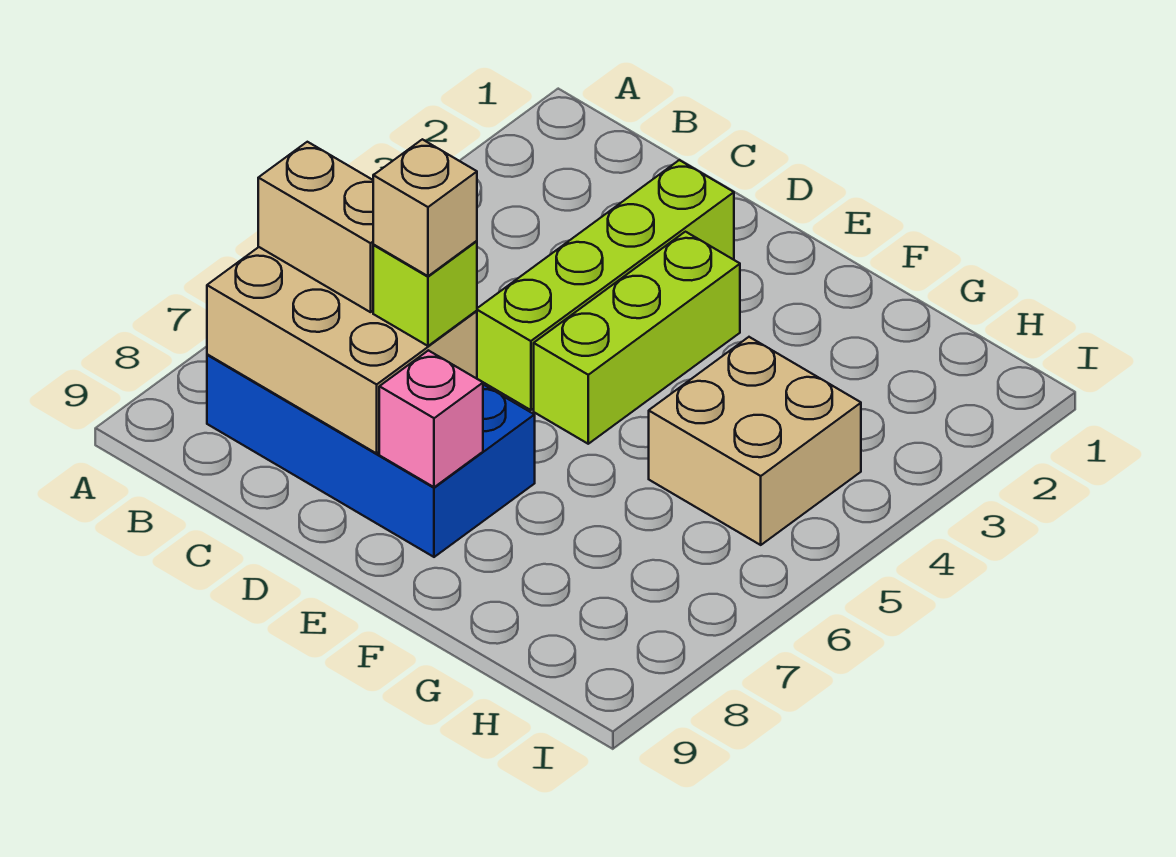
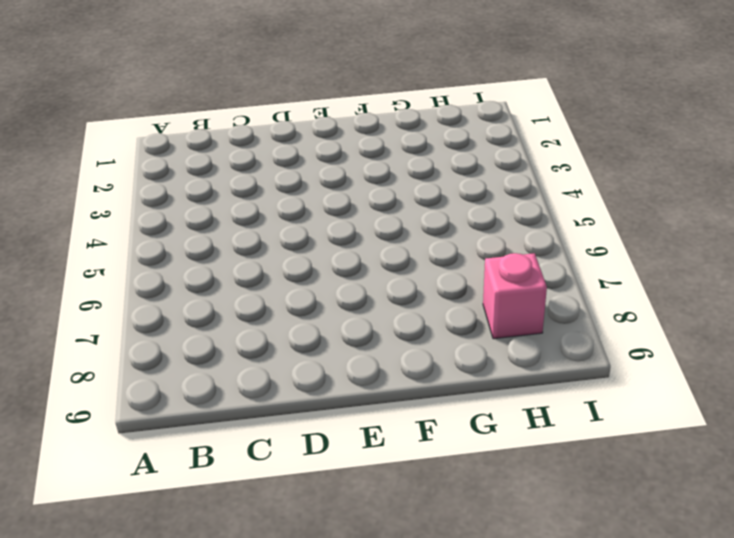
pink brick H8 level 1 -> pink brick E8 level 2
none -> blue brick B7:E8 level 1
none -> lime brick D2:D5 level 1

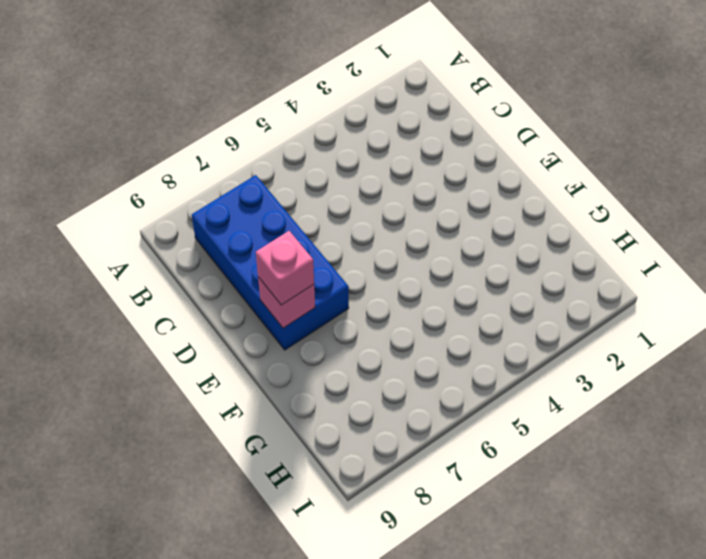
pink brick E8 level 3 -> none
none -> lime brick D2:D5 level 1
none -> lime brick E3:E5 level 1

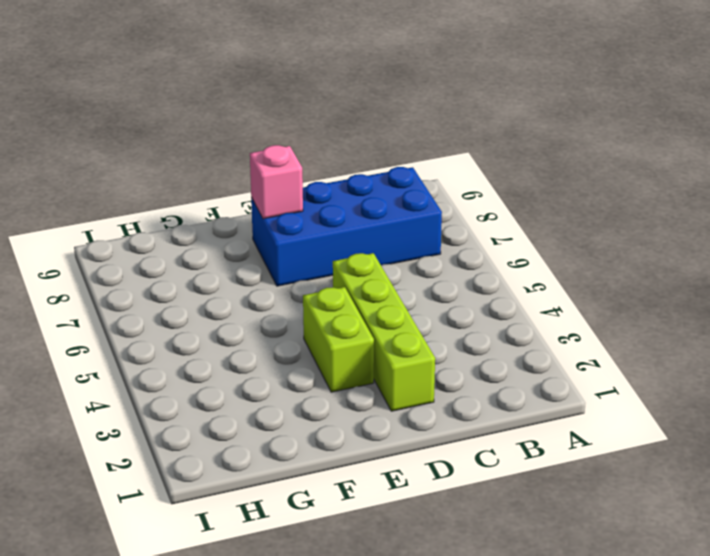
lime brick E3:E4 level 1 -> lime brick E3:E5 level 1
none -> tan brick G4:H5 level 1
none -> tan brick B7:D8 level 2

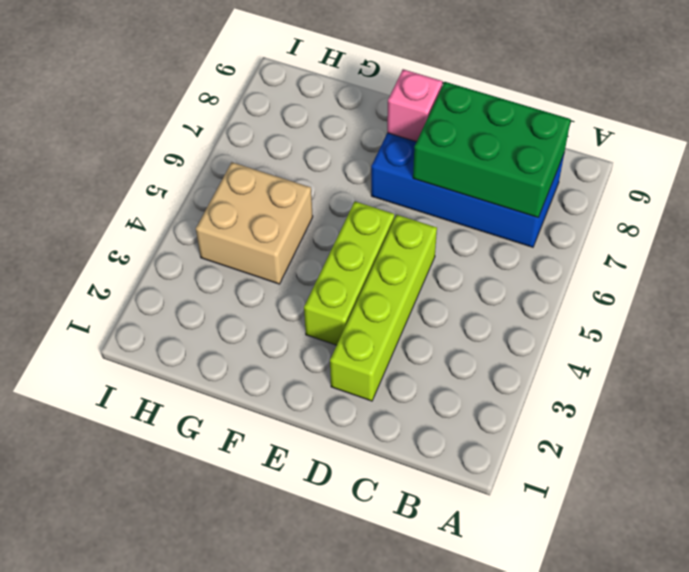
green brick B7:D8 level 2 -> tan brick B7:D8 level 2
none -> tan brick B7:C7 level 3
none -> lime brick D7 level 3

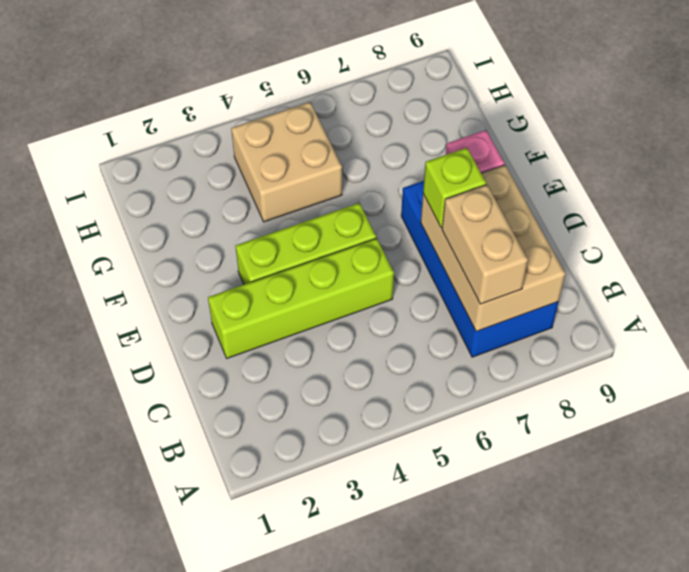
none -> tan brick D7 level 4

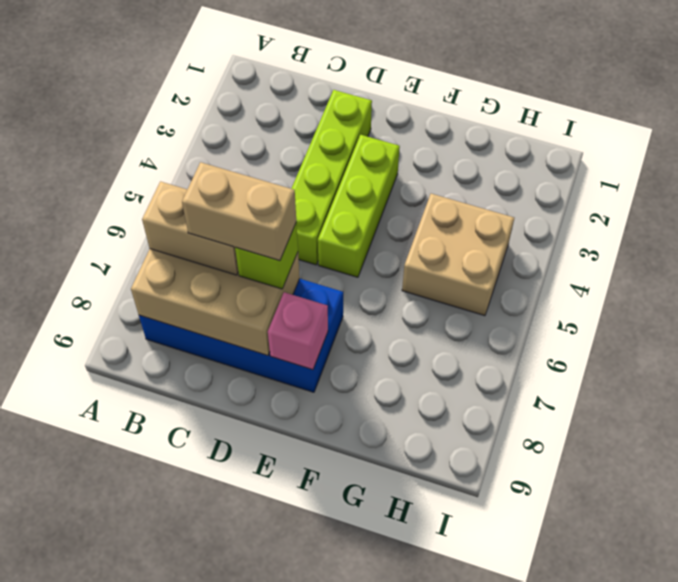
tan brick C7:D7 level 4 -> tan brick D7 level 4

